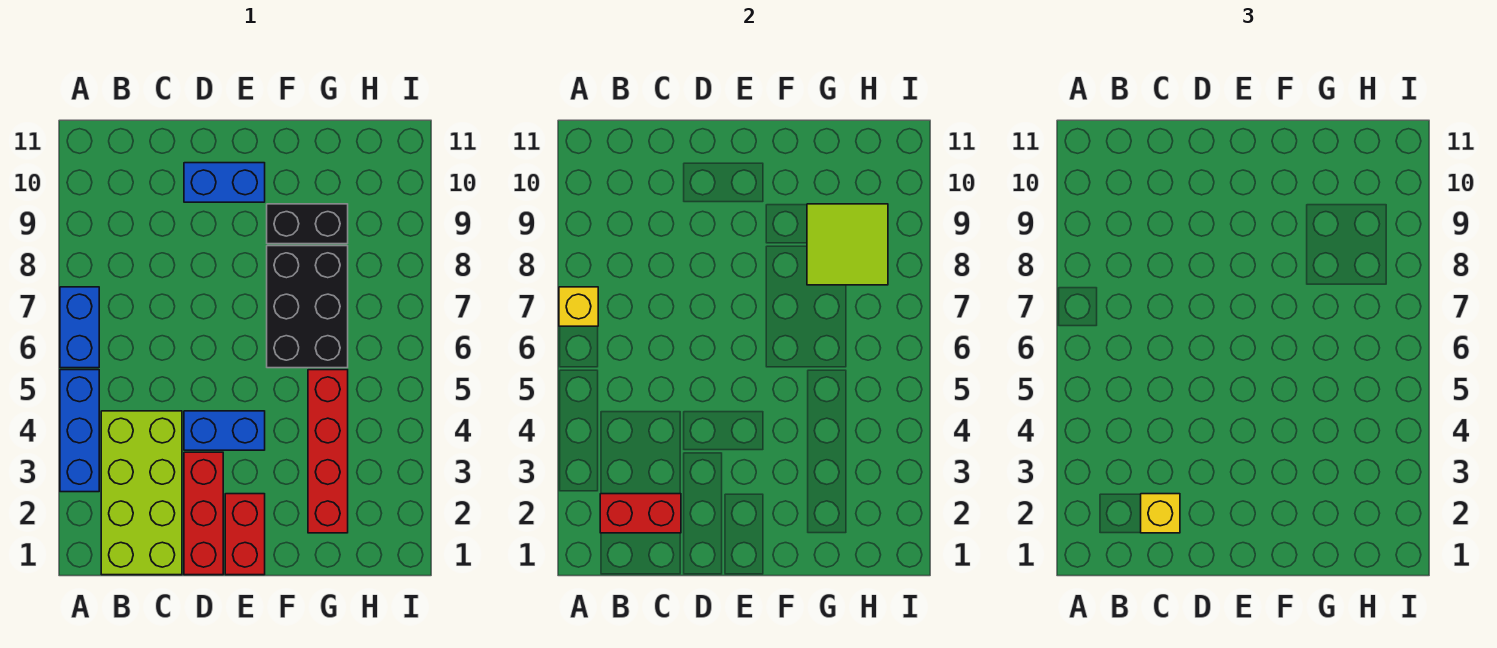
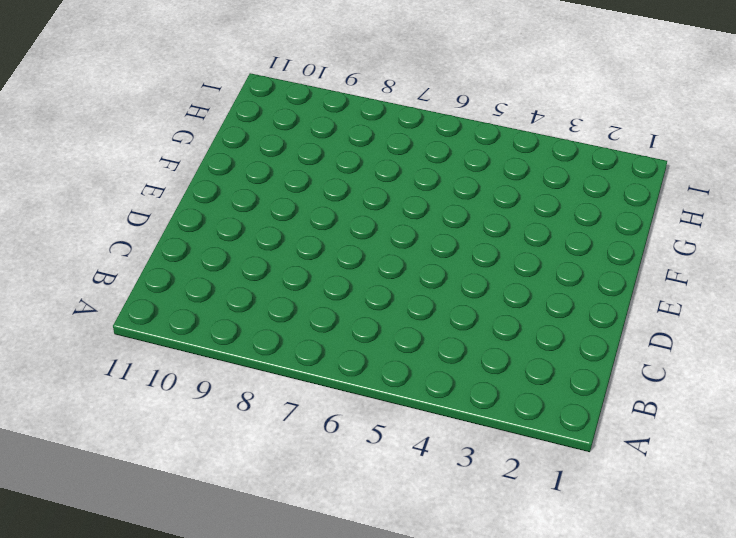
none -> blue brick A3:A5 level 1
none -> blue brick A6:A7 level 1
none -> lime brick B1:C4 level 1

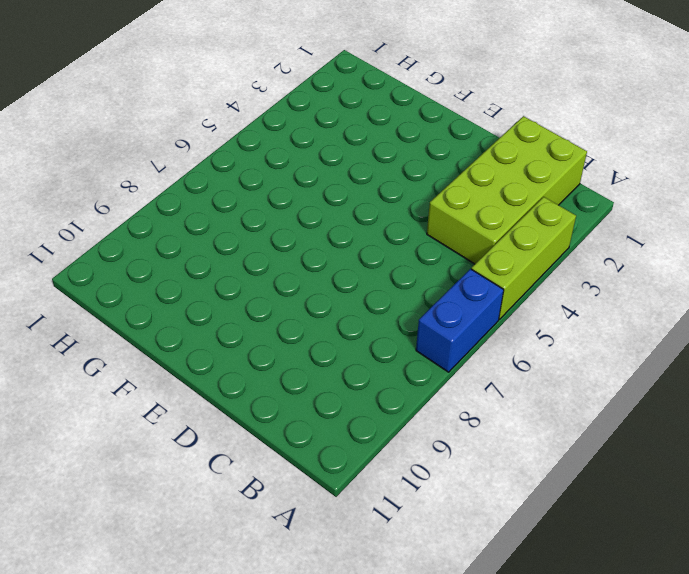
lime brick A3:A5 level 1 -> blue brick A3:A5 level 1
none -> red brick D1:D3 level 1
none -> blue brick D4:E4 level 1
none -> blue brick D10:E10 level 1

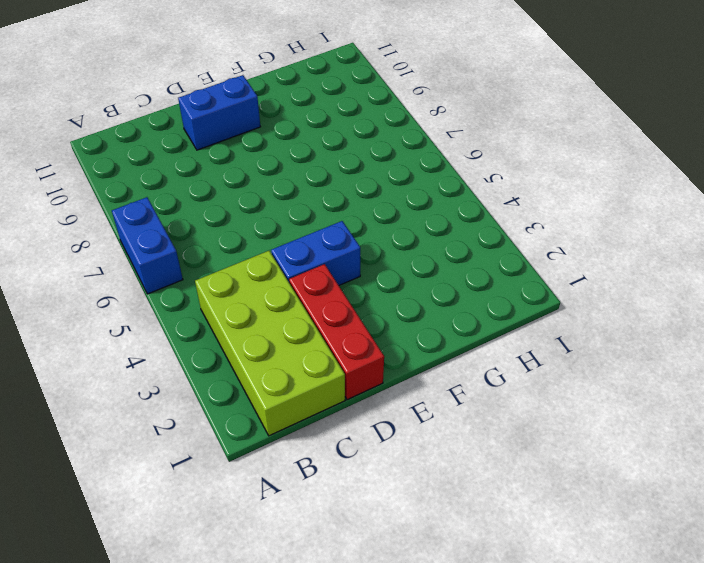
none -> blue brick A3:A5 level 1
none -> red brick E1:E2 level 1
none -> black brick F6:G8 level 1

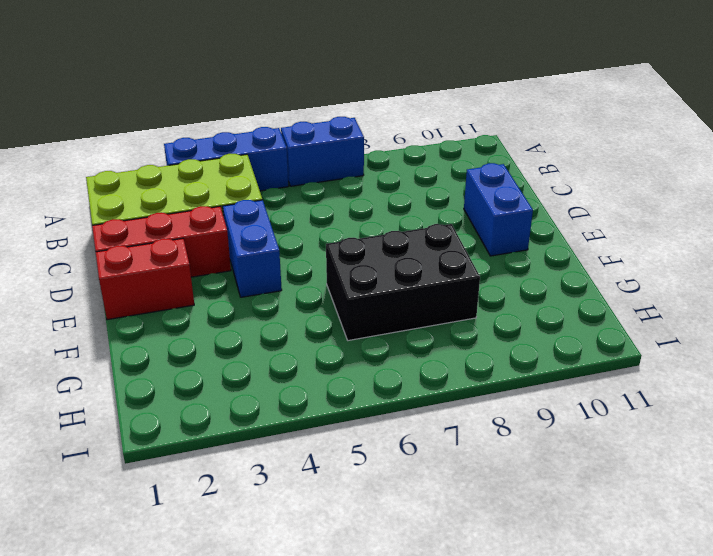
none -> black brick F9:G9 level 1
none -> red brick G2:G5 level 1
none -> yellow brick A7 level 2

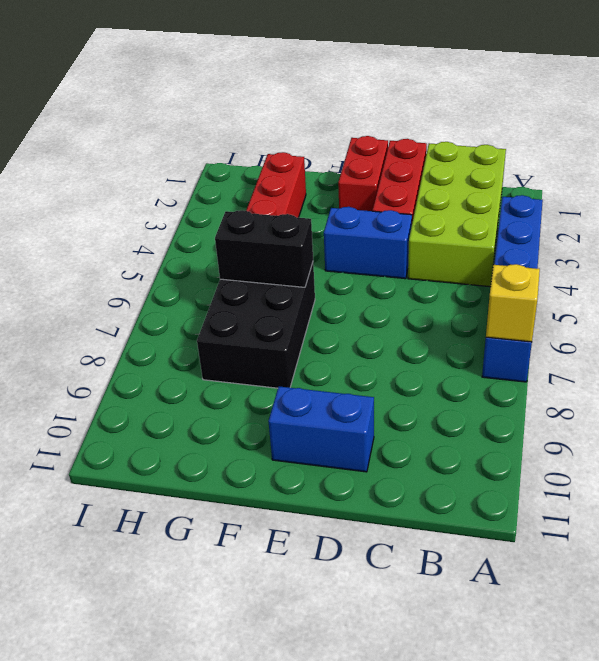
black brick F6:G6 level 2 -> black brick F9:G9 level 1
none -> red brick B2:C2 level 2
none -> lime tile G8:H9 level 2
none -> yellow brick C2 level 3

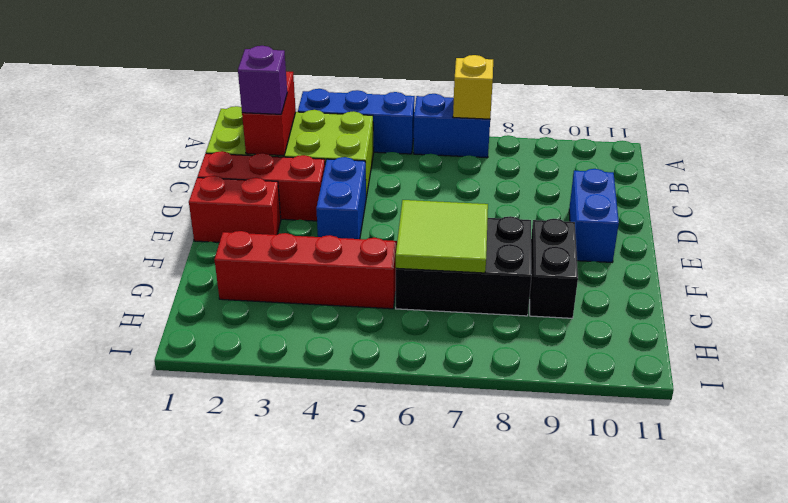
purple brick C2 level 3 -> yellow brick C2 level 3
lime tile F6:G7 level 2 -> lime tile G8:H9 level 2

